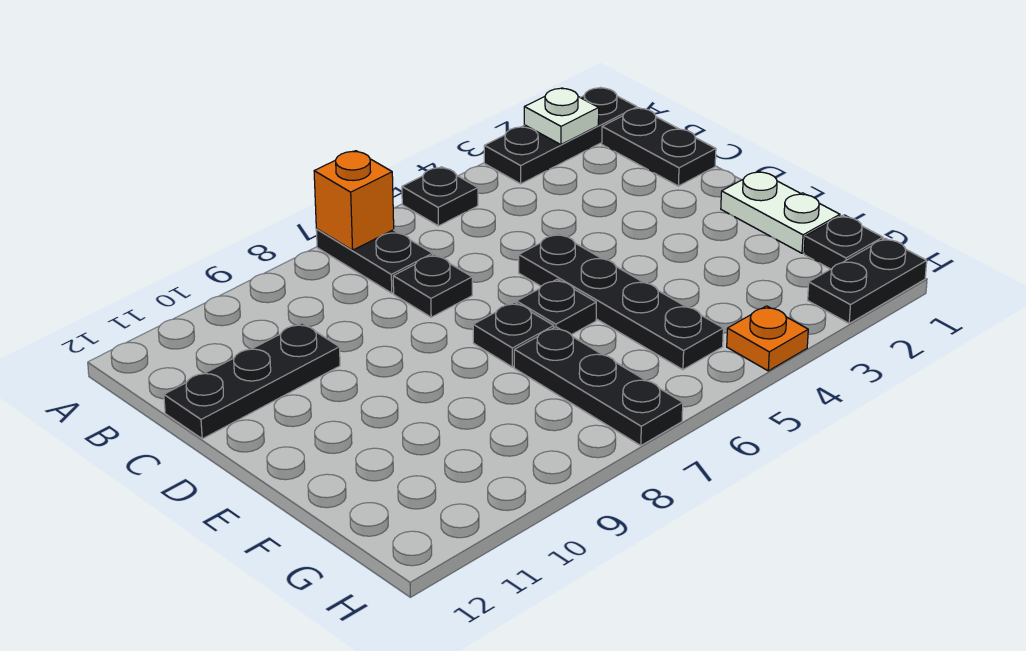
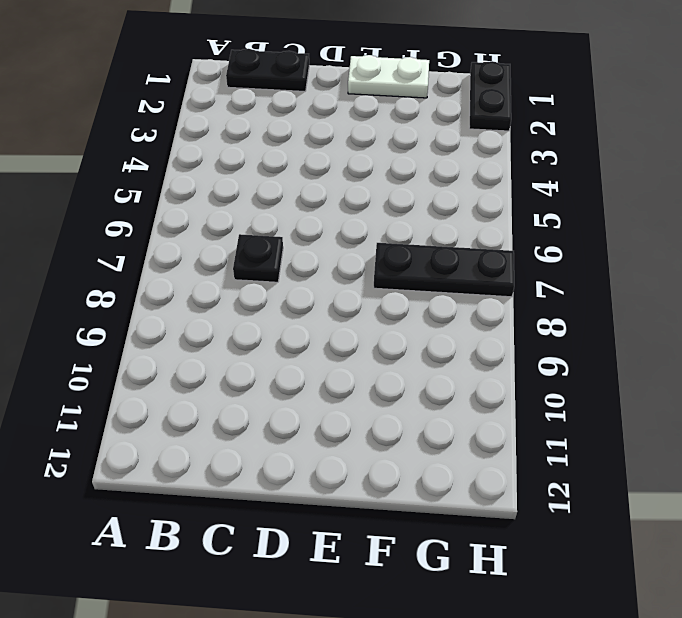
none -> black plate A1:A3 level 1
none -> black plate A5 level 1
none -> black plate A7:B7 level 1

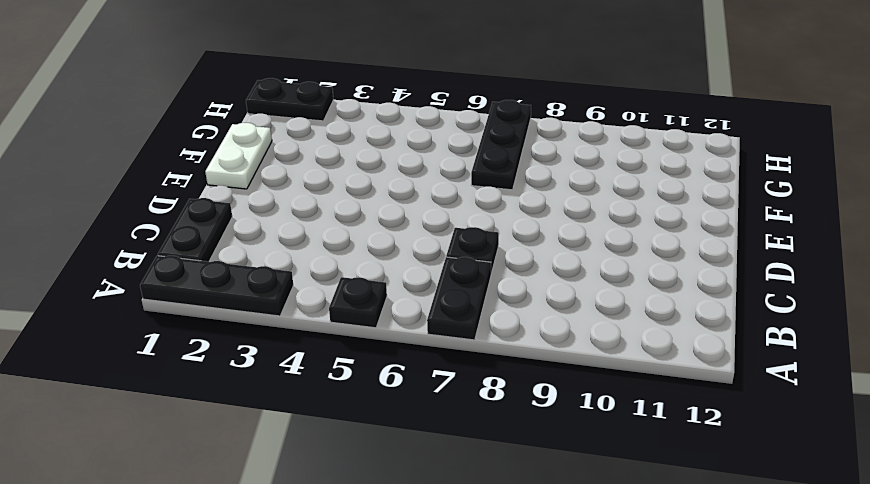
none -> black plate C10:C12 level 1
none -> black plate D5:G5 level 1
none -> black plate E6 level 1

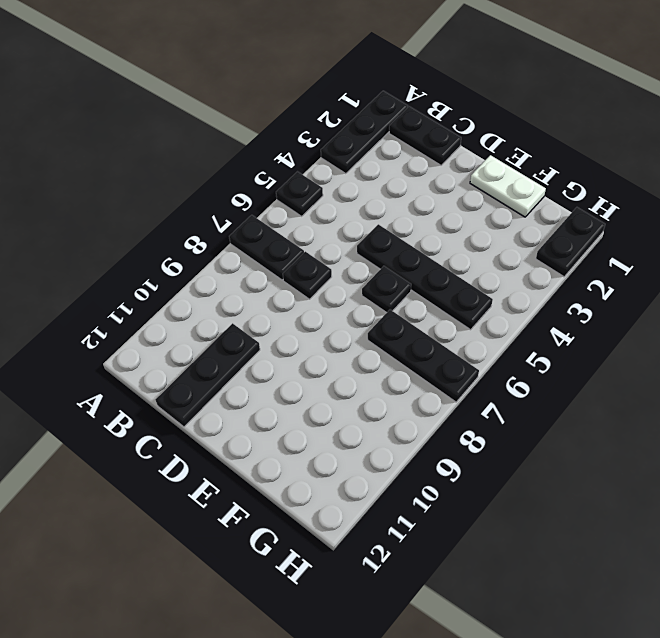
none -> black plate E7 level 1
none -> black plate G1 level 1
none -> orange plate H4 level 1

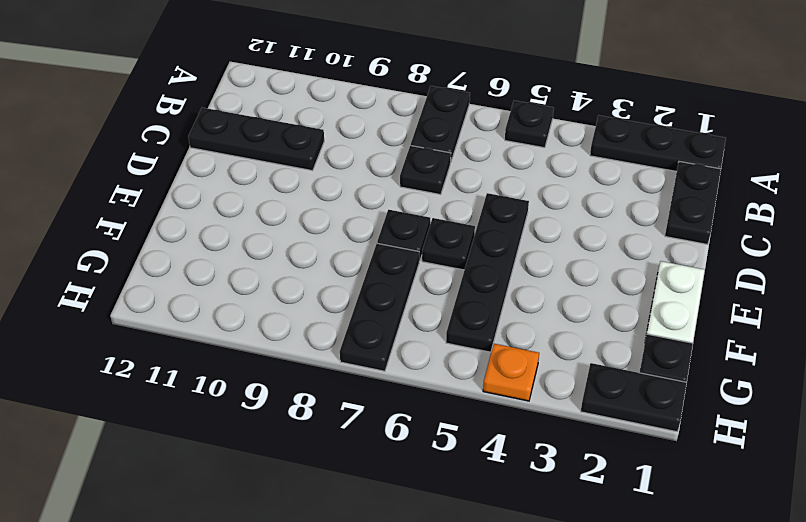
none -> white plate A2 level 2
none -> orange brick A7 level 2

